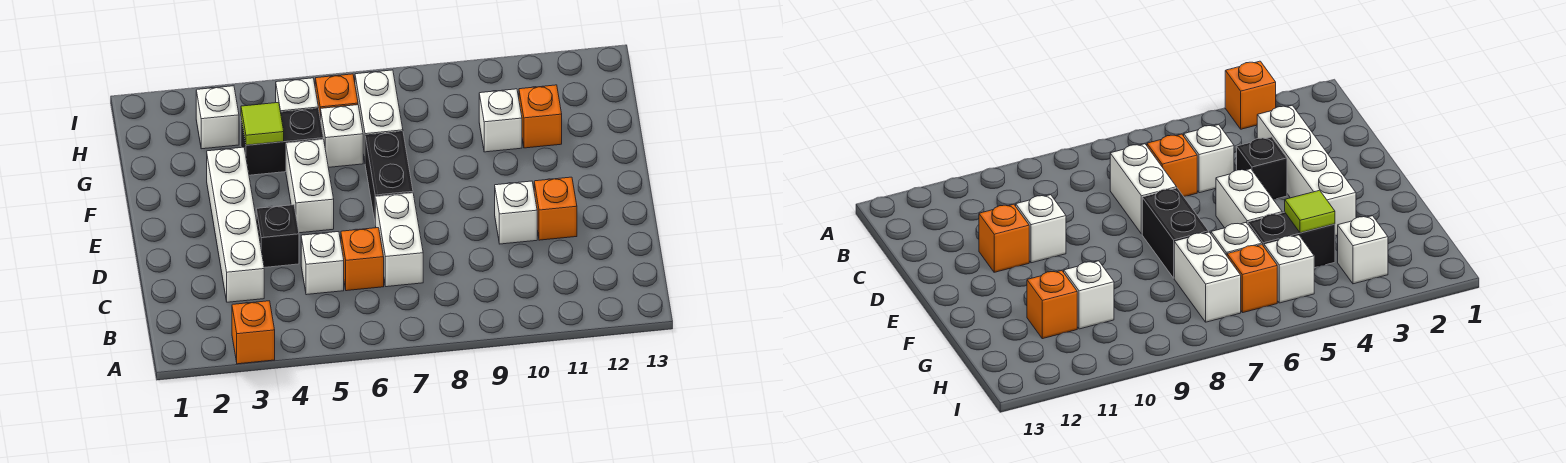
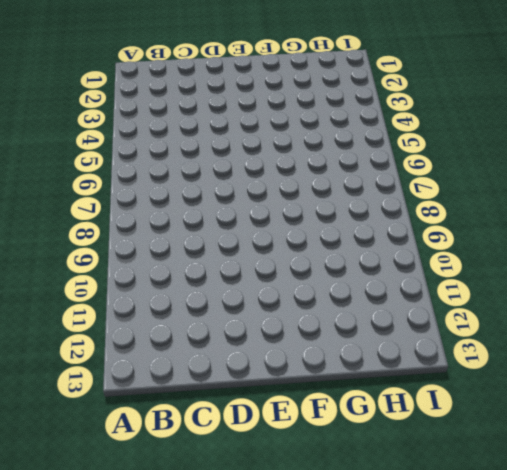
none -> orange brick A3 level 1
none -> white brick C3:F3 level 1
none -> white brick C5 level 1

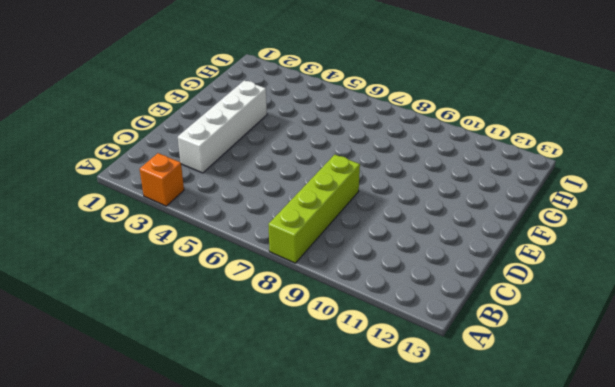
lime brick A8:D8 level 1 -> none
none -> white brick C5 level 1
none -> orange brick C6 level 1
none -> white brick C7:D7 level 1

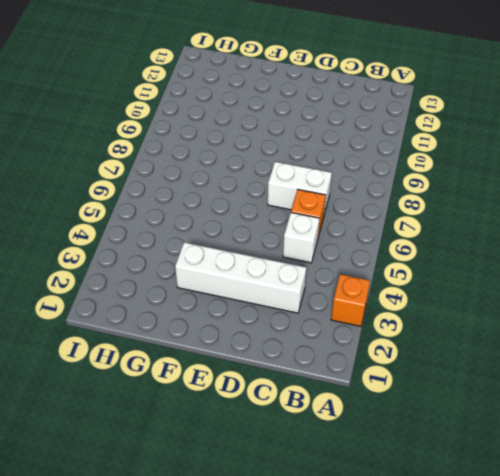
none -> black brick D4 level 1
none -> white brick D10 level 1
none -> orange brick D11 level 1

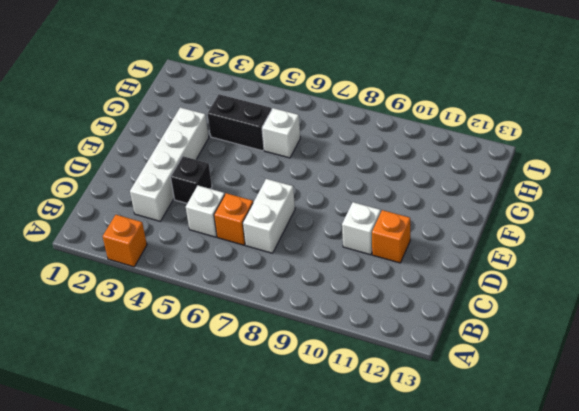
none -> white brick E5:F5 level 1
none -> black brick E7:F7 level 1
none -> white brick G7:H7 level 1

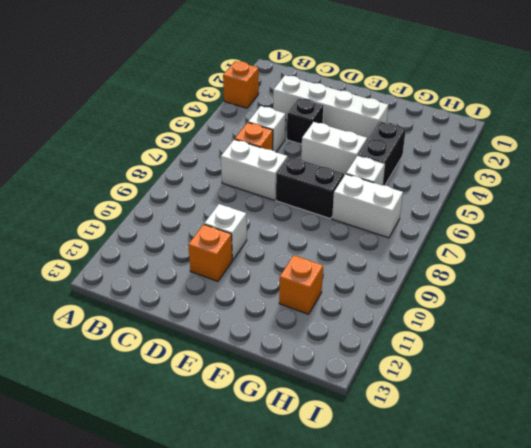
none -> white brick G10 level 1
none -> white brick H3 level 1
none -> white brick H5 level 1

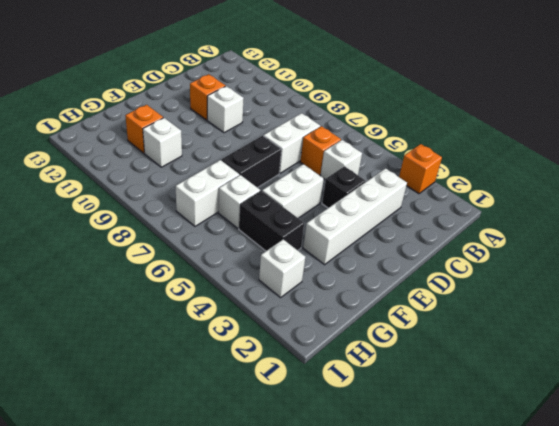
none -> white brick H5 level 1
none -> orange brick H6 level 1
none -> lime tile G4 level 2

